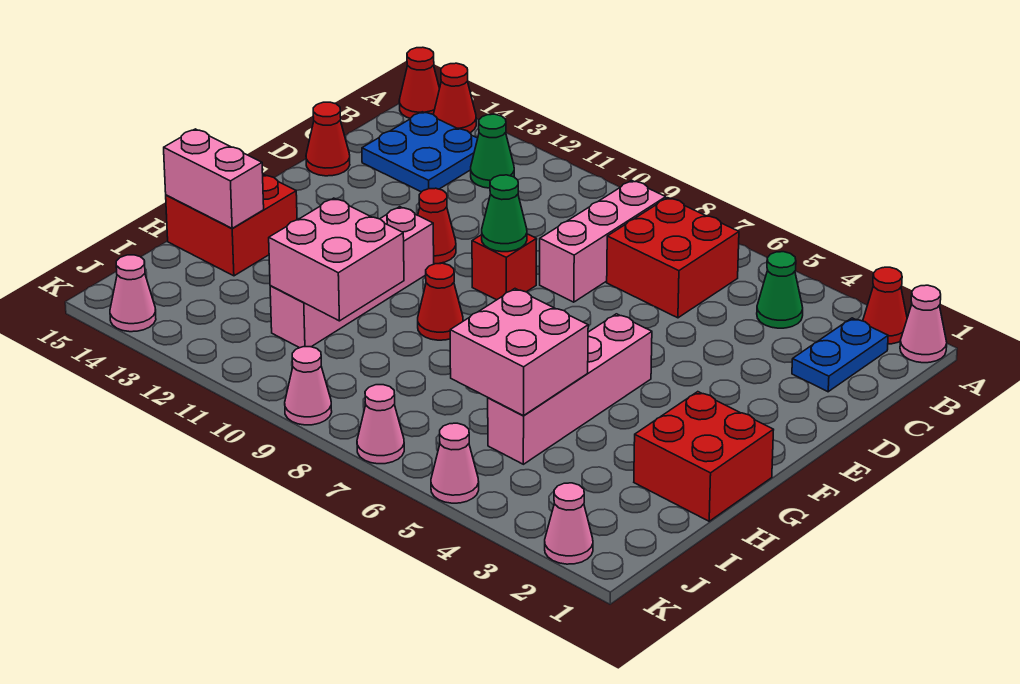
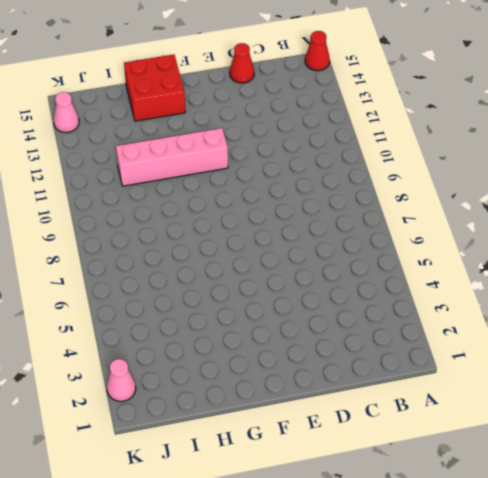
none -> pink cone A1 level 1
none -> red cone A2 level 1
none -> red cone A14 level 1

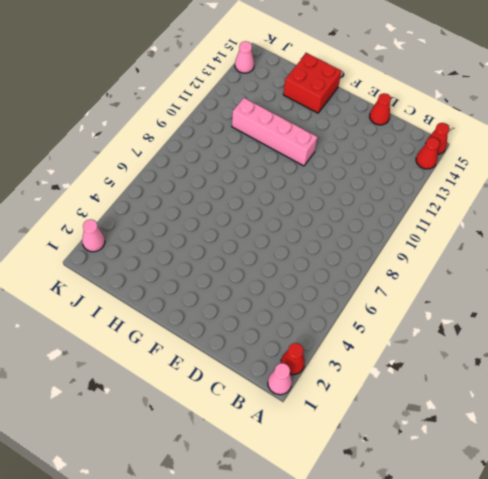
none -> blue plate B2:C2 level 1
none -> green cone B4 level 1
none -> red brick B6:C7 level 1

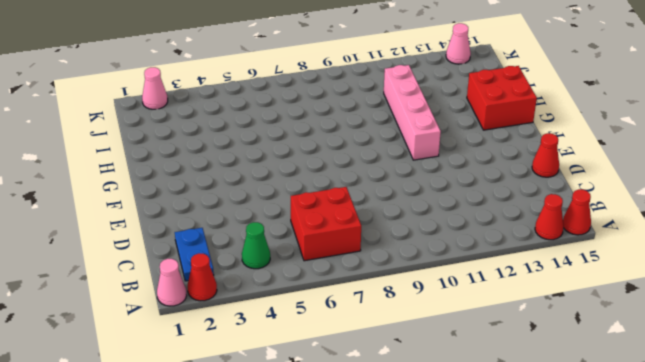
none -> pink brick B8:D8 level 1
none -> green cone B12 level 1
none -> blue plate B13:C14 level 1

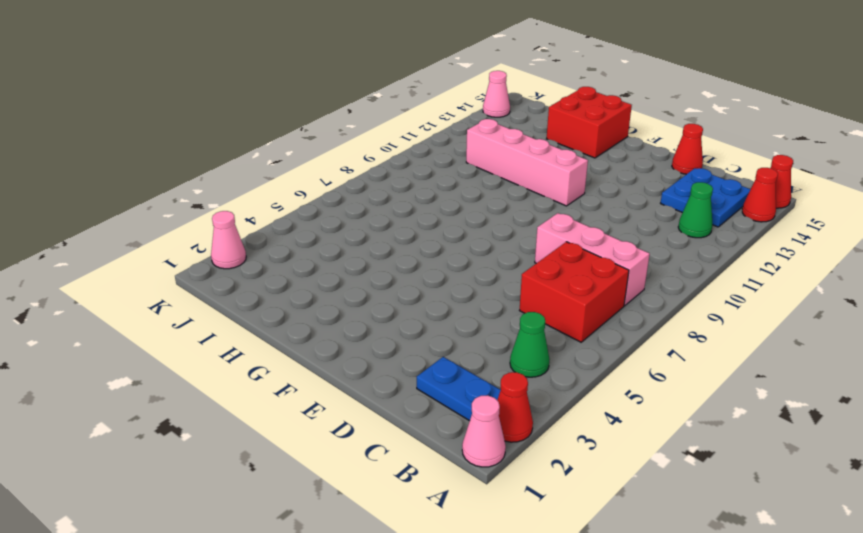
none -> red brick E9 level 1
none -> red cone E11 level 1
none -> pink brick F5:I5 level 1

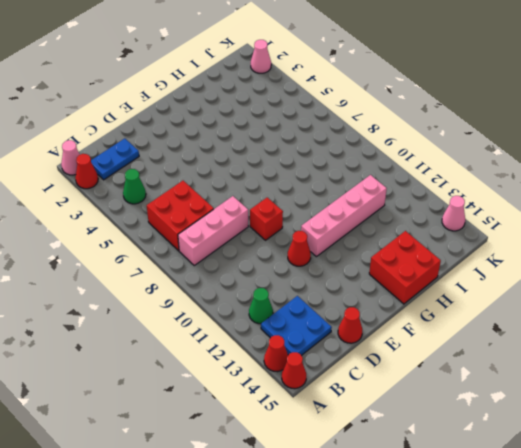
none -> pink brick F5:I5 level 1
none -> red brick G1:H2 level 1
none -> red cone G9 level 1

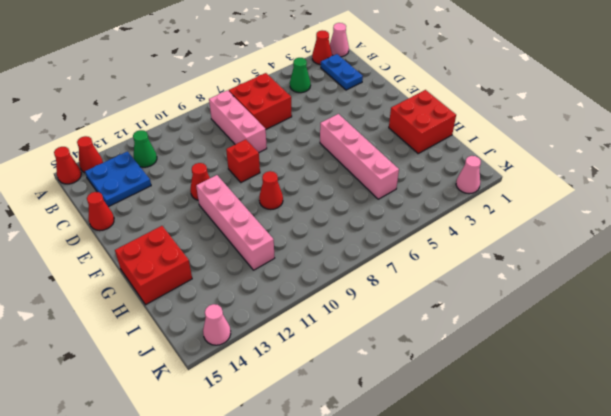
none -> pink cone K5 level 1
none -> pink cone K7 level 1
none -> pink cone K9 level 1

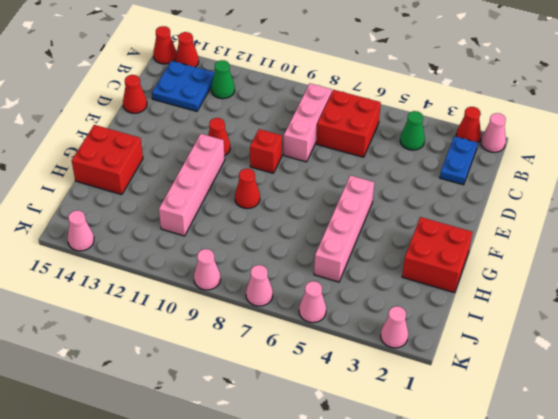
none -> green cone E9 level 2
none -> pink brick H5:I6 level 2
none -> pink brick H10:I11 level 2

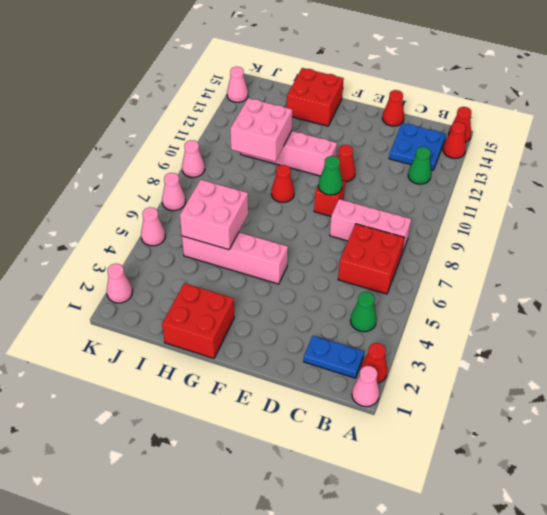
none -> pink brick H14:H15 level 2

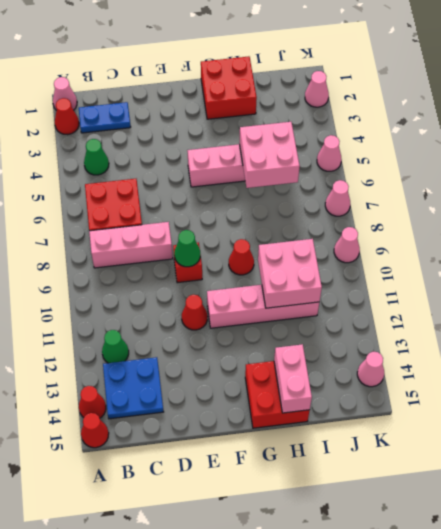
none -> red cone D15 level 1

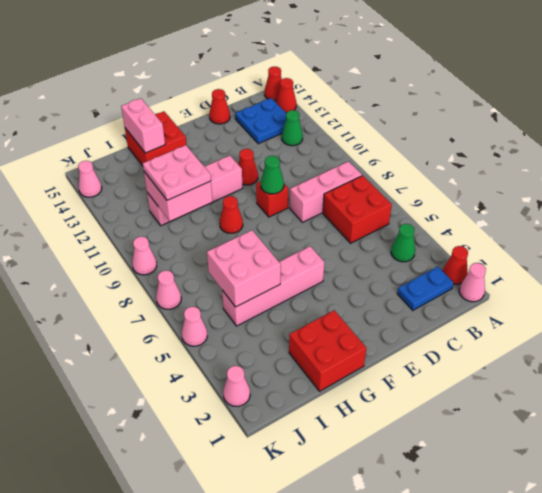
pink plate H10:I11 level 3 -> none

